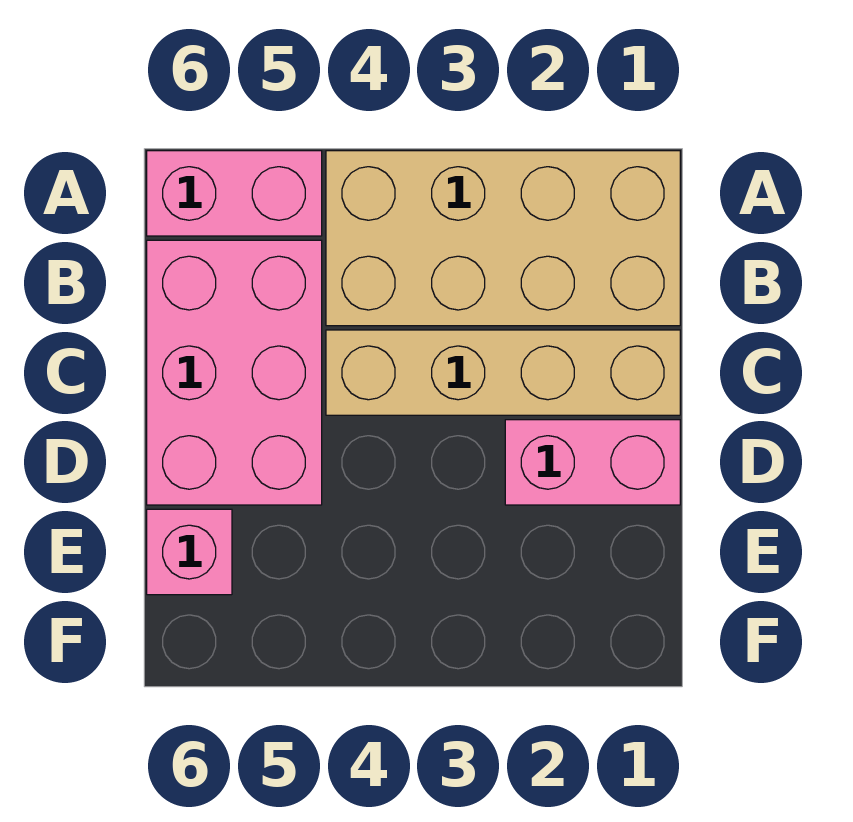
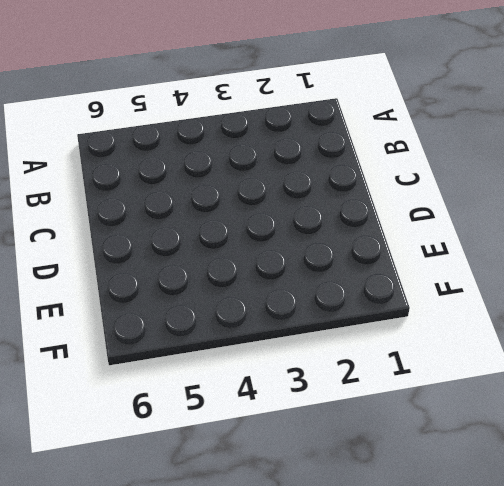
none -> tan brick A1:B4 level 1
none -> pink brick A5:A6 level 1

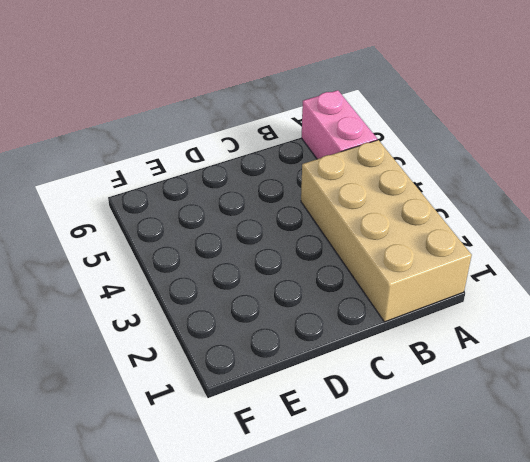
none -> pink brick B5:D6 level 1
none -> tan brick C1:C4 level 1

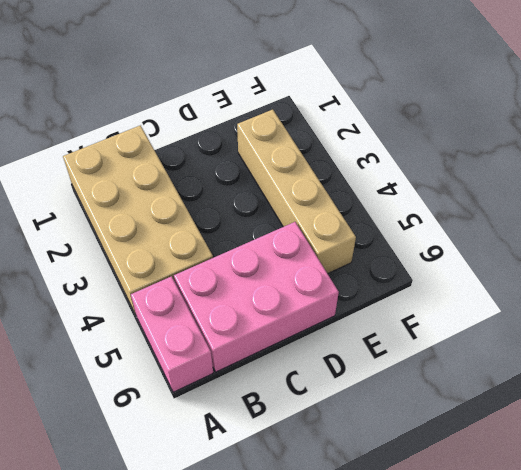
tan brick E2:E5 level 1 -> tan brick C1:C4 level 1
none -> pink brick D1:D2 level 1
none -> pink brick E6 level 1

